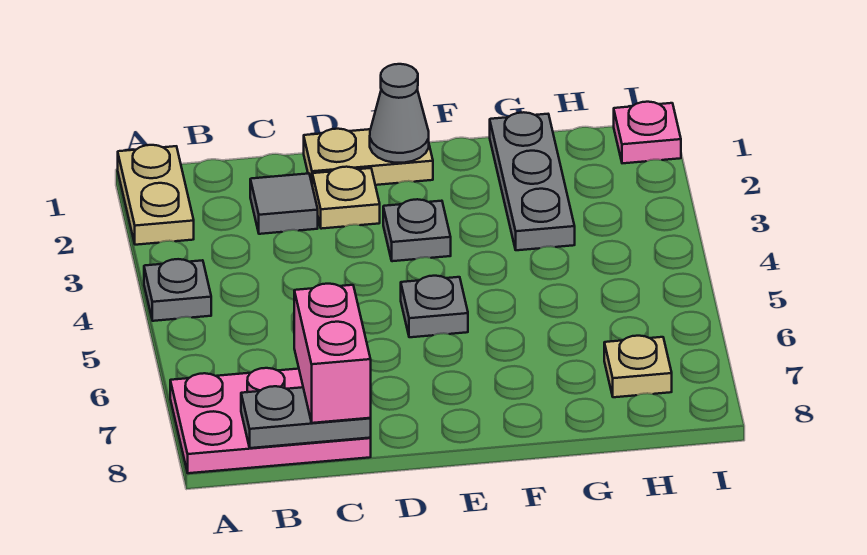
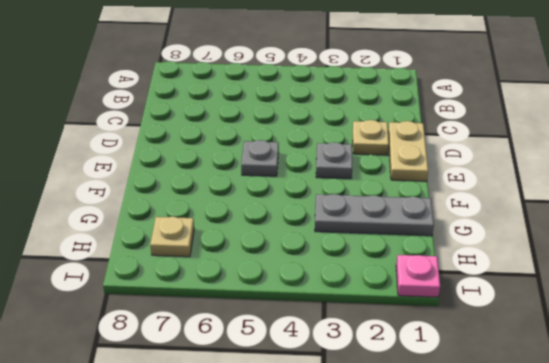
none -> tan plate A1:A2 level 1
none -> grey plate A4 level 1
none -> pink plate A7:C8 level 1

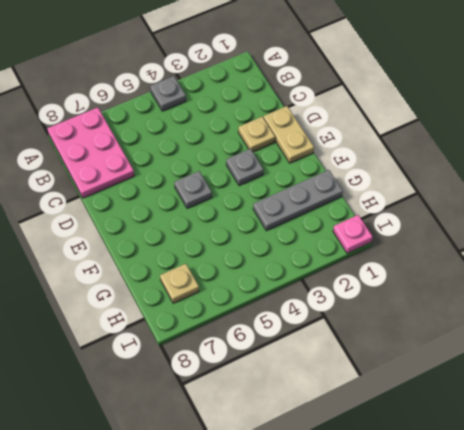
none -> tan plate A1:A2 level 1
none -> grey tile C2 level 1
none -> grey plate B8:C8 level 2

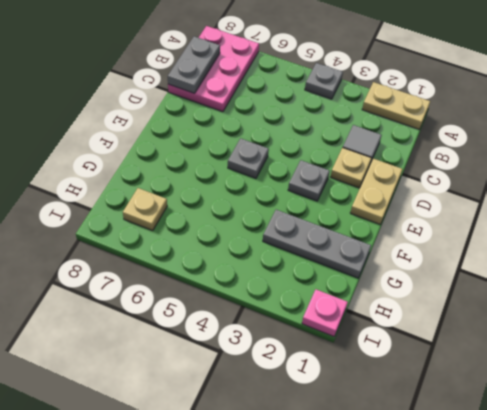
none -> grey cone E1 level 2
none -> pink brick C7:C8 level 3

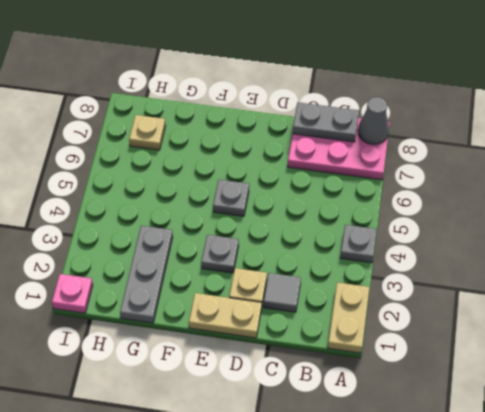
grey cone A8 level 2 -> grey cone E1 level 2
none -> pink brick C7:C8 level 3

